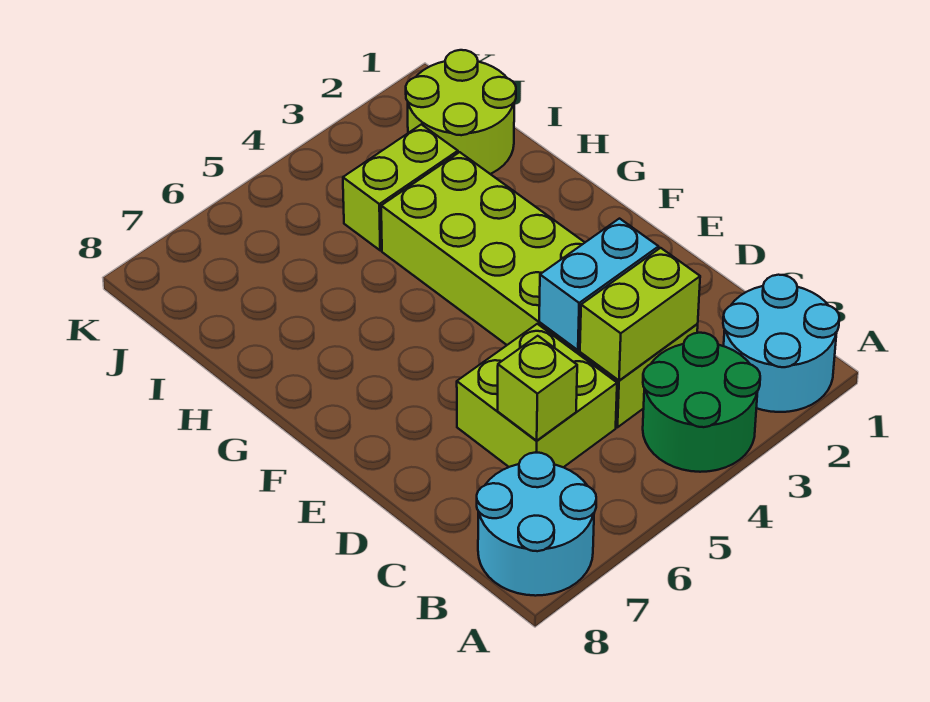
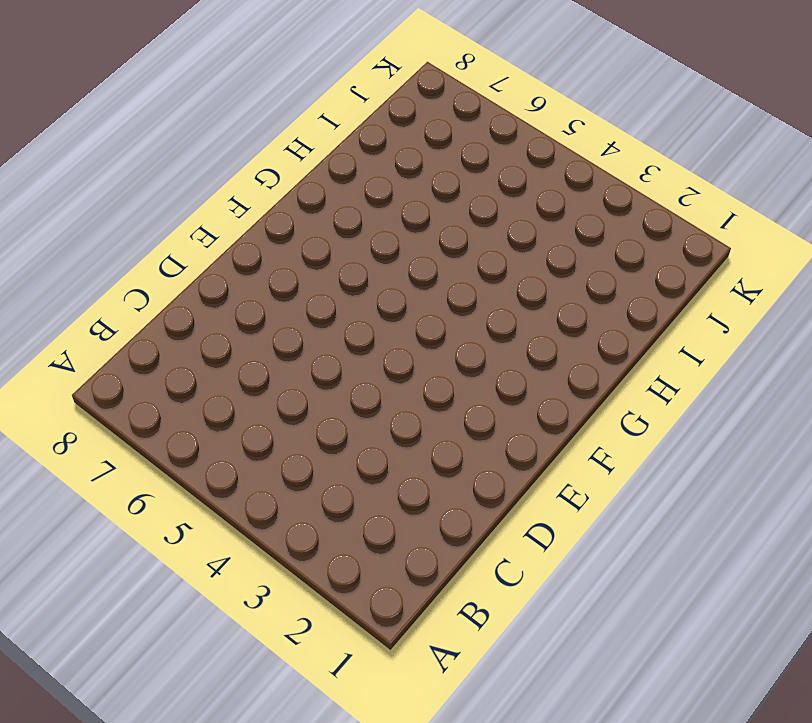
none -> cyan round brick A1:B2 level 1
none -> green round brick A3:B4 level 1

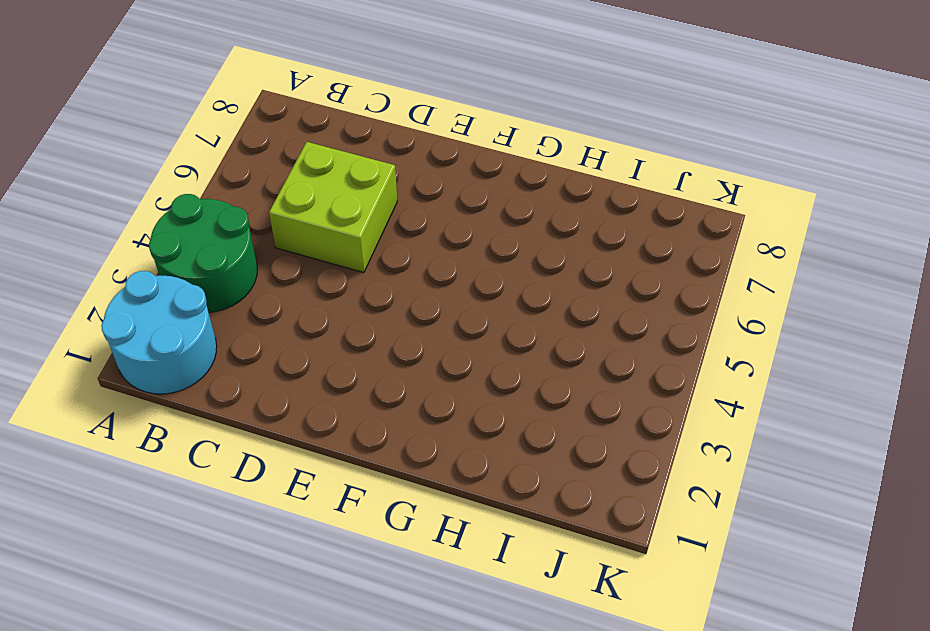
none -> cyan round brick A7:B8 level 1
none -> lime brick C3:H4 level 1

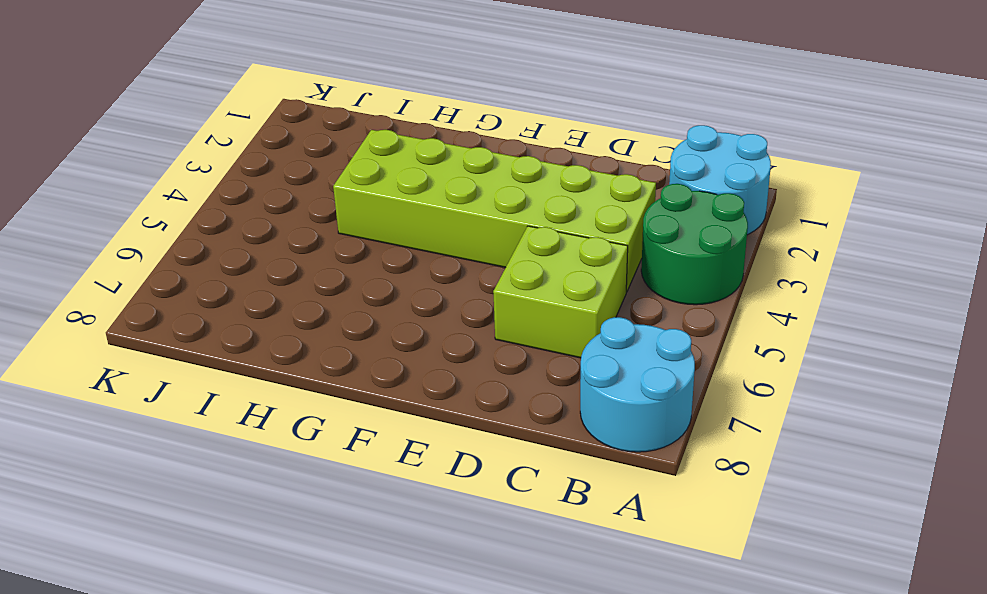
none -> lime round brick I1:J2 level 1
none -> lime brick I3:I4 level 1

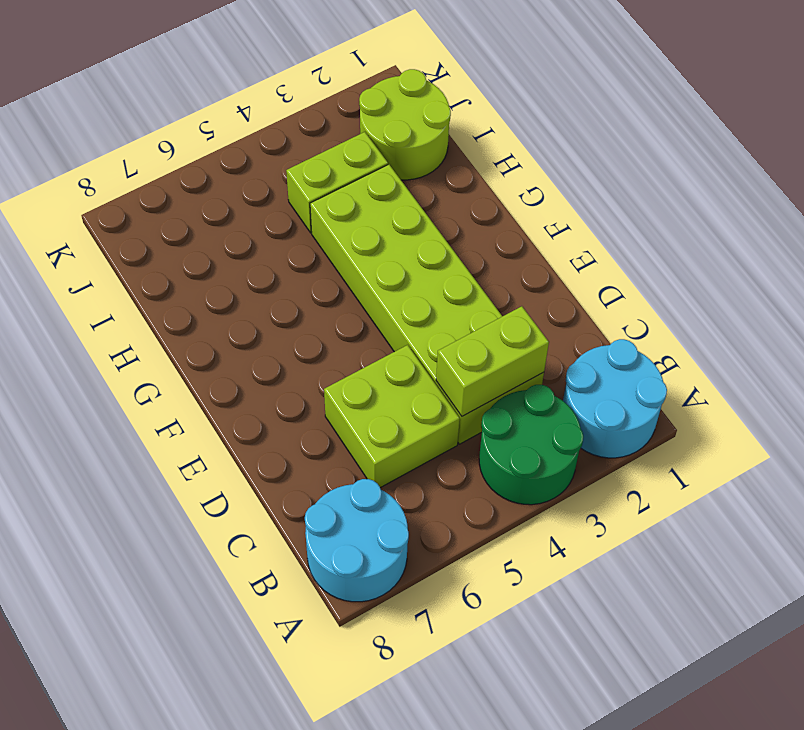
none -> lime brick C6 level 2
none -> cyan brick D3:D4 level 2

